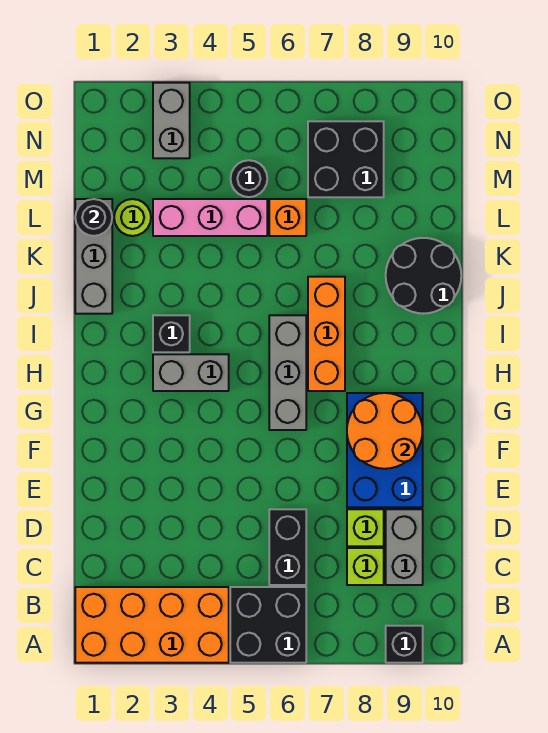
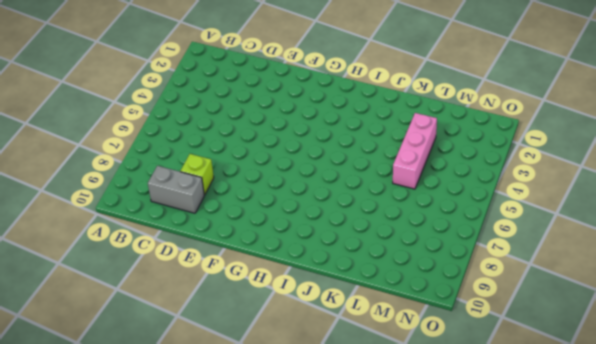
none -> orange brick A1:B4 level 1
none -> black brick A5:B6 level 1
none -> black brick A9 level 1

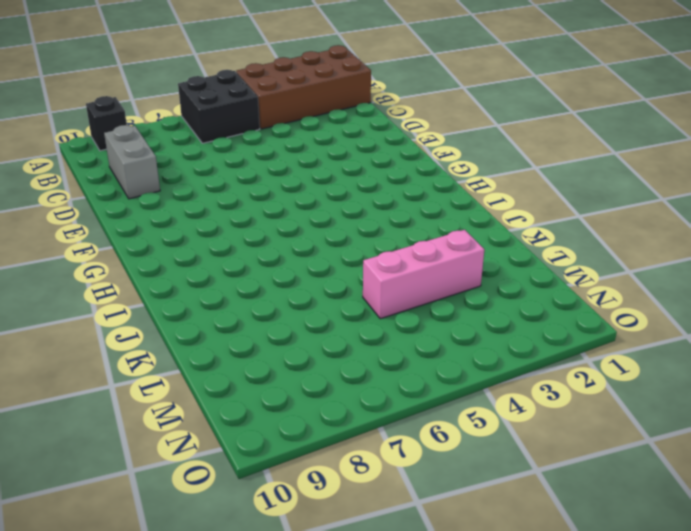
brown brick A1:B4 level 1 -> orange brick A1:B4 level 1
none -> black brick C6:D6 level 1
none -> lime brick C8 level 1
none -> lime brick D8 level 1

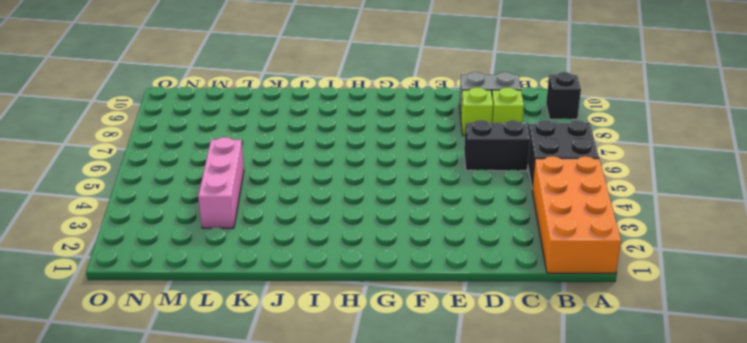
none -> blue brick E8:G9 level 1
none -> grey brick G6:I6 level 1
none -> grey brick H3:H4 level 1

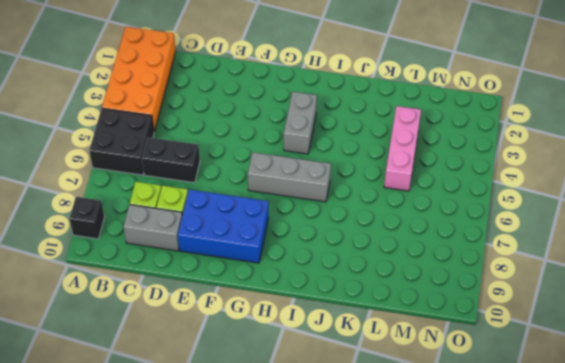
none -> orange brick H7:J7 level 1
none -> black brick I3 level 1
none -> grey brick J1:L1 level 1

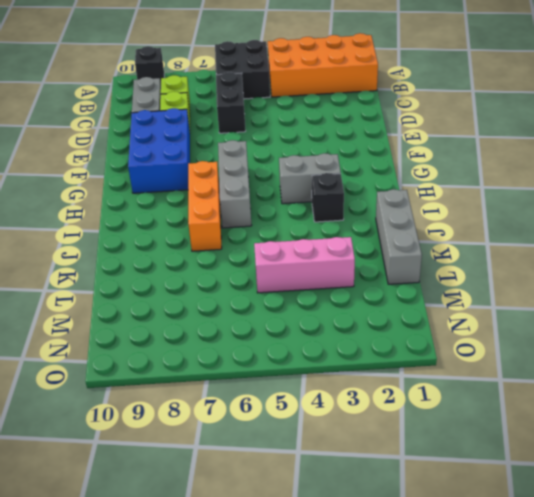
none -> black round brick J9:K10 level 1
none -> lime round brick L2 level 1
none -> orange brick L6 level 1

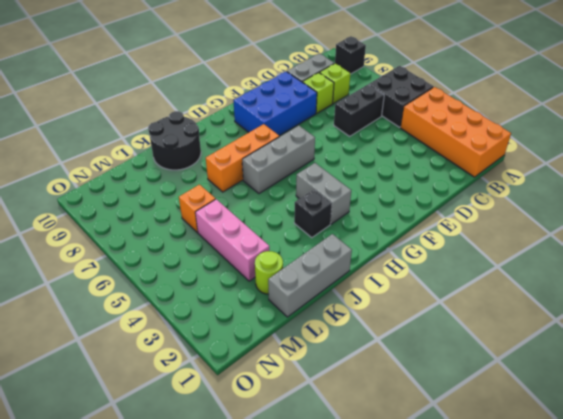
none -> black round brick M5 level 1
none -> black brick M7:N8 level 1
none -> grey brick N3:O3 level 1

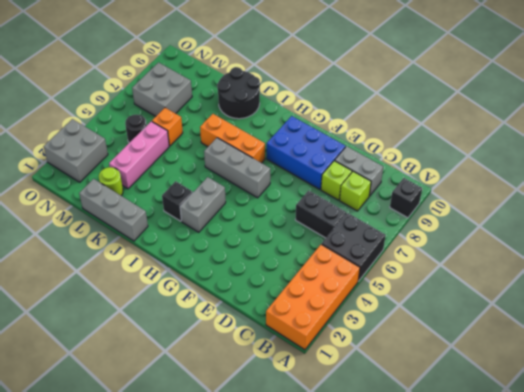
grey brick M7:N8 level 1 -> black brick M7:N8 level 1
grey brick N2:O3 level 1 -> grey brick N3:O3 level 1
none -> orange round brick F8:G9 level 2
none -> black round brick L1 level 2

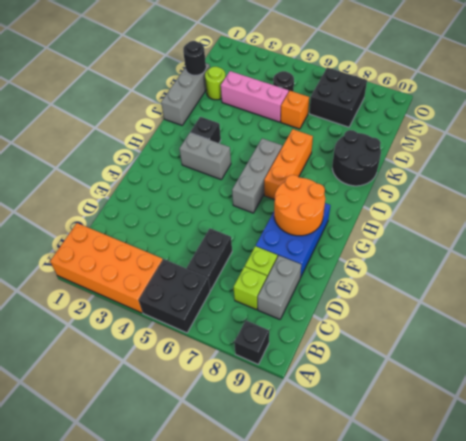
none -> grey brick N3:O3 level 1

